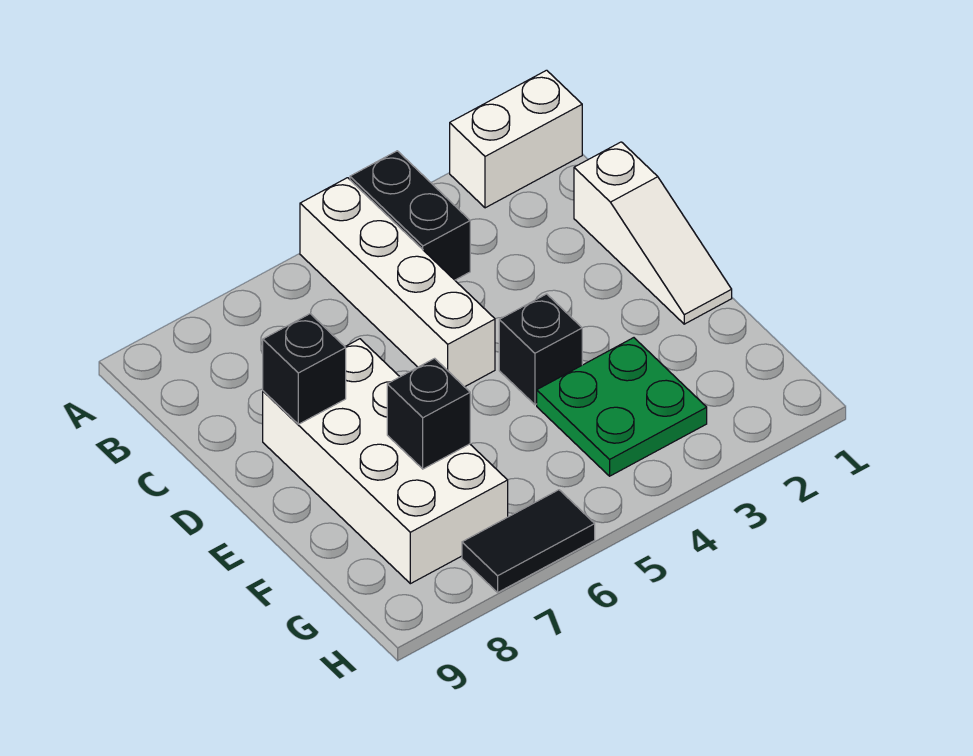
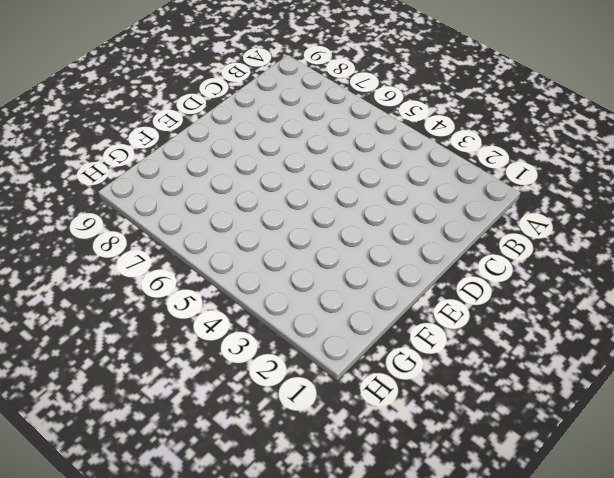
none -> white brick A1:A2 level 1
none -> black brick A4:B4 level 1

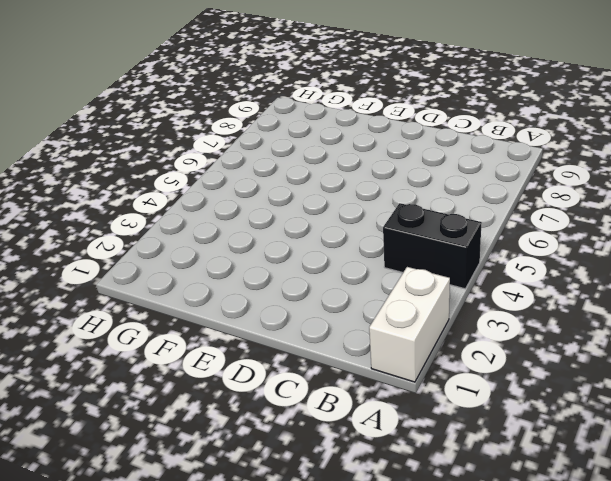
none -> white brick A5:D5 level 1
none -> white slope C1:E1 level 1 top C

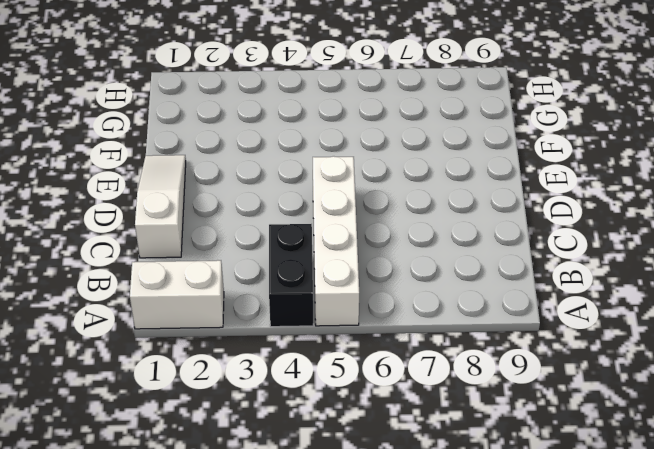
none -> white brick D7:G8 level 1
none -> black brick E4 level 1

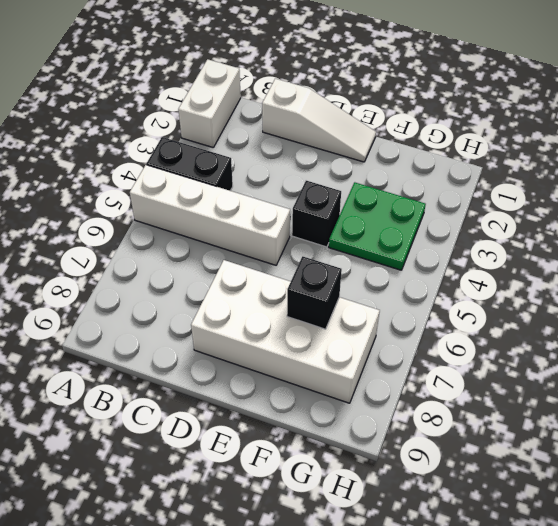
none -> black tile H6:H7 level 1
none -> black brick D8 level 2

